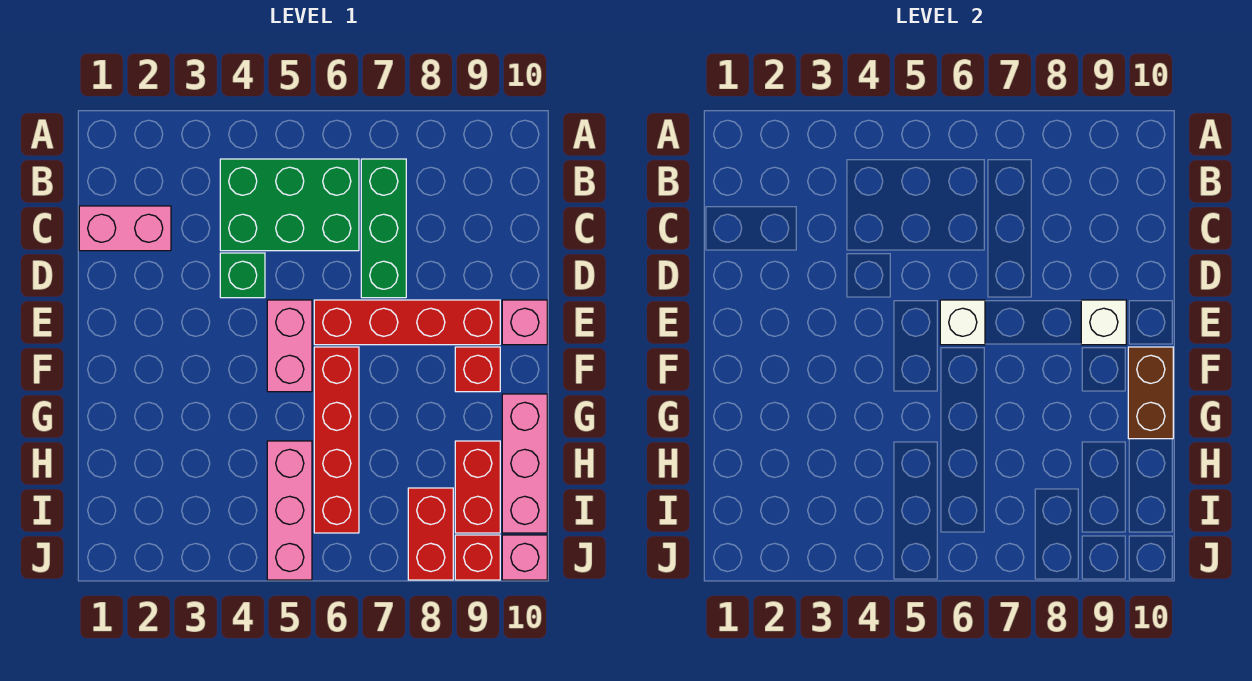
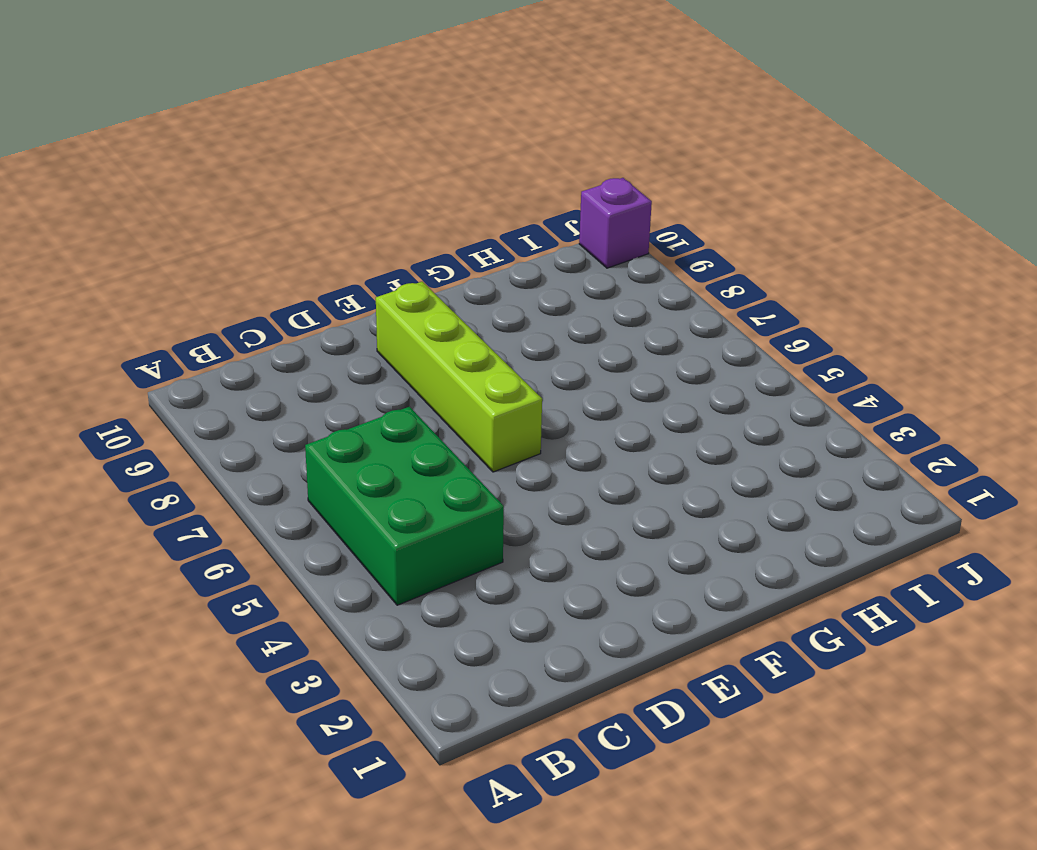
lime brick E6:E9 level 1 -> red brick E6:E9 level 1
purple brick J10 level 1 -> pink brick J10 level 1
none -> green brick B7:D7 level 1
none -> pink brick C1:C2 level 1
none -> green brick D4 level 1

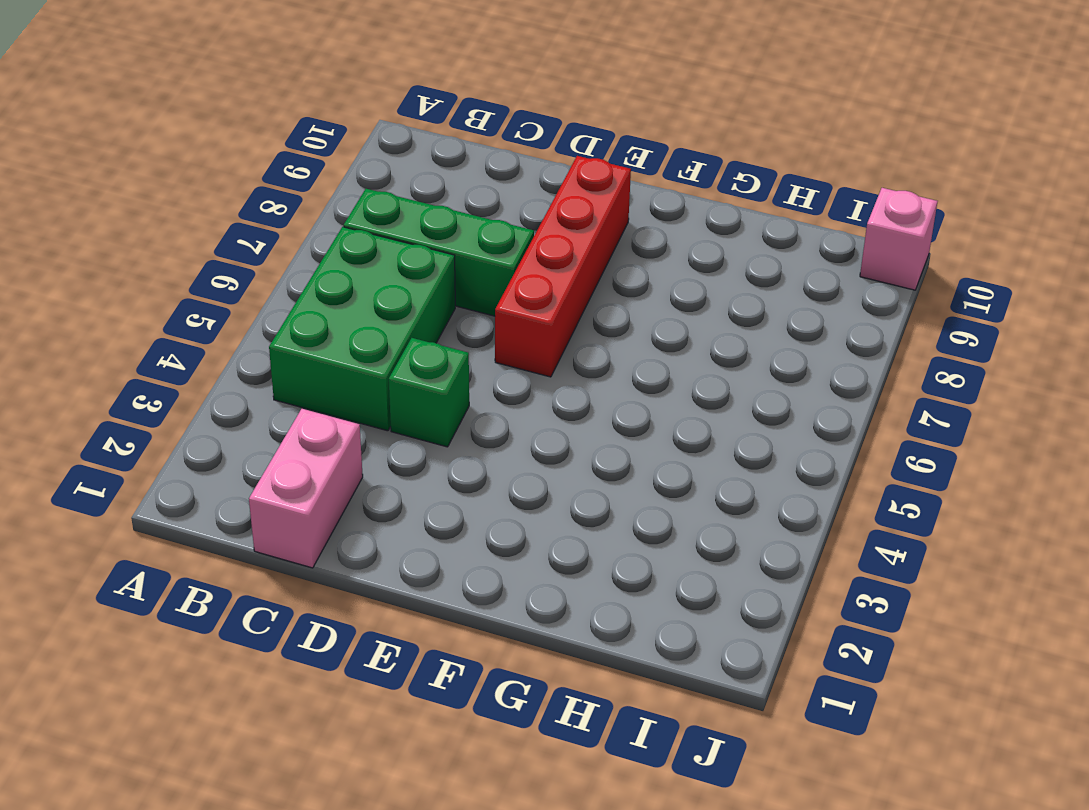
none -> pink brick E5:F5 level 1
none -> pink brick E10 level 1
none -> red brick F6:I6 level 1

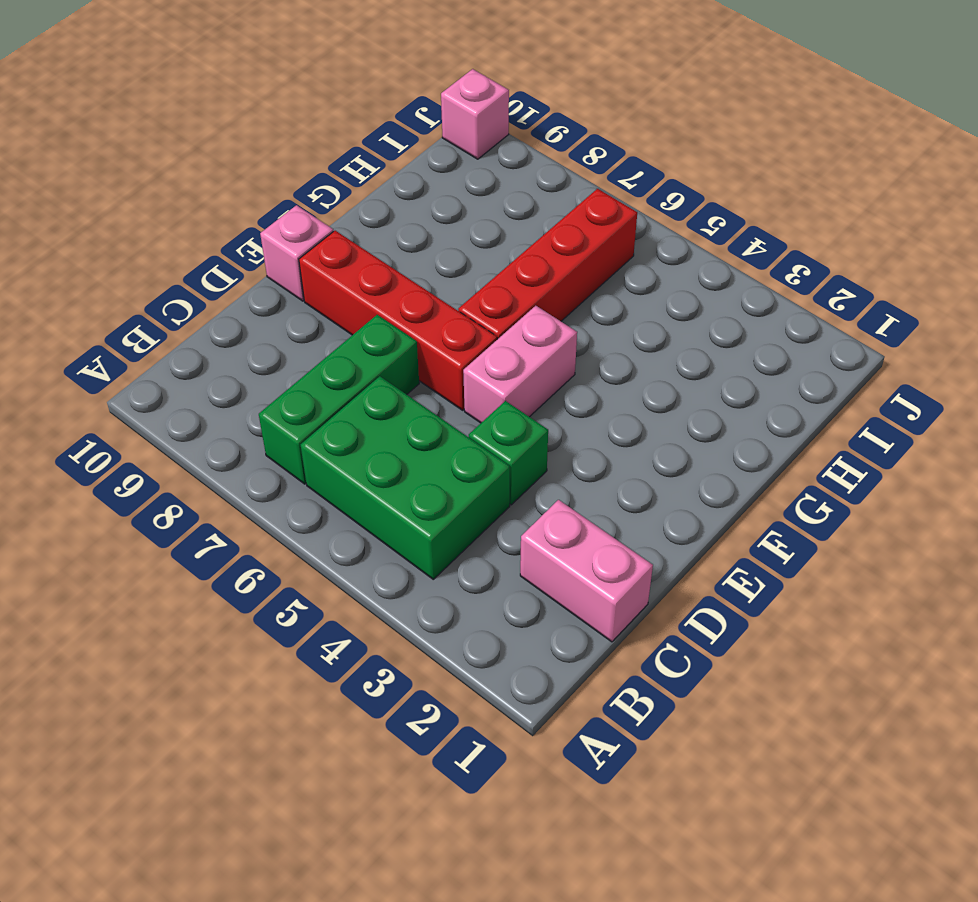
none -> red brick F9 level 1
none -> pink brick G10:I10 level 1
none -> pink brick H5:J5 level 1

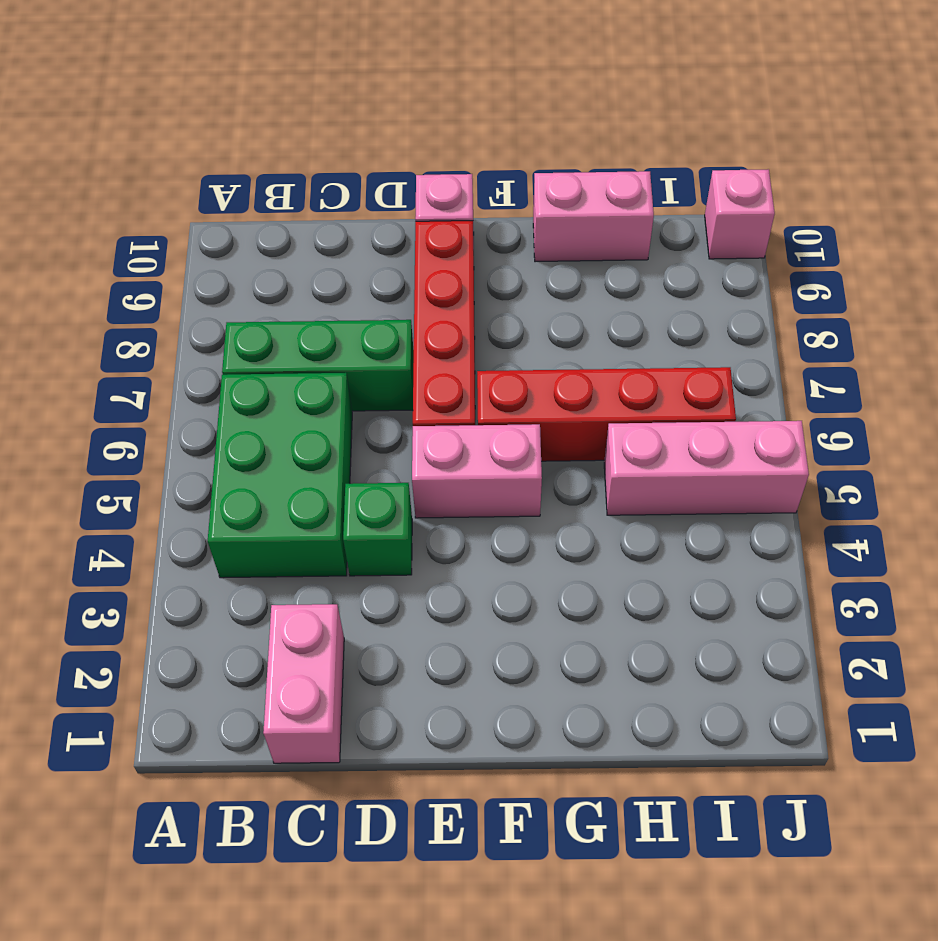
pink brick G10:H10 level 1 -> pink brick G10:I10 level 1
none -> red brick F9 level 1
none -> red brick H9:I9 level 1
none -> red brick I8:J8 level 1

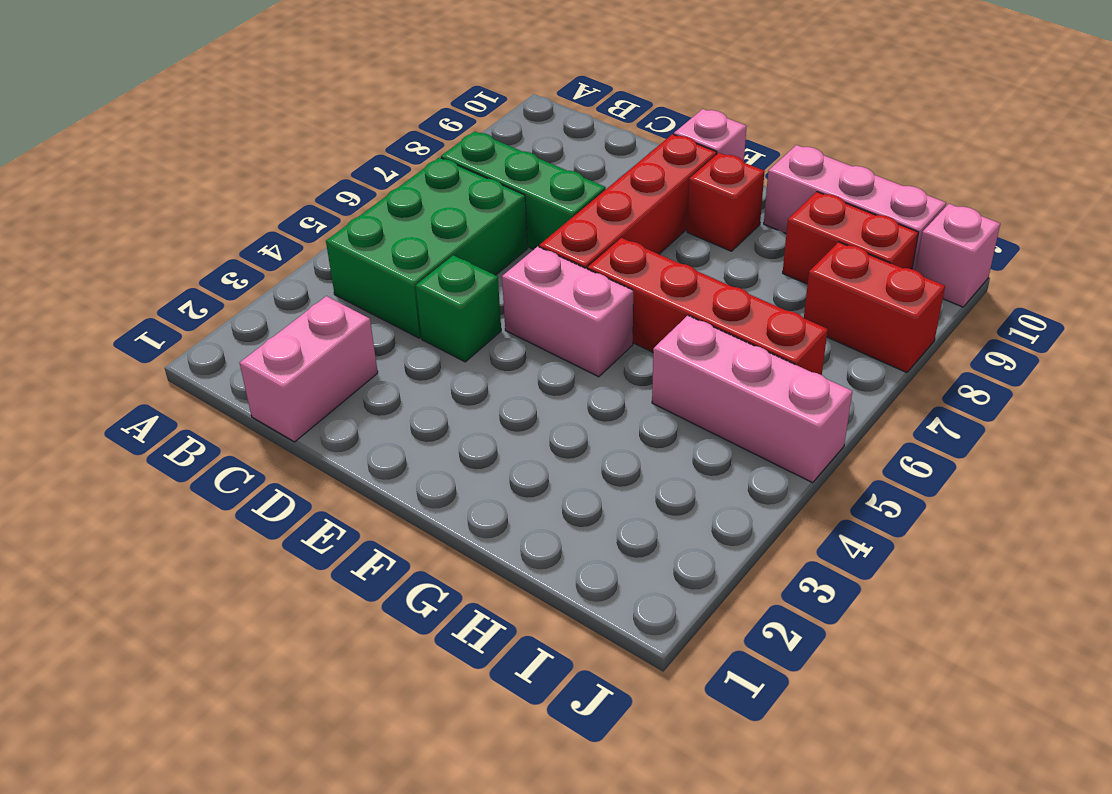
none -> red brick J9 level 1
none -> white brick E6 level 2
none -> white brick E9 level 2

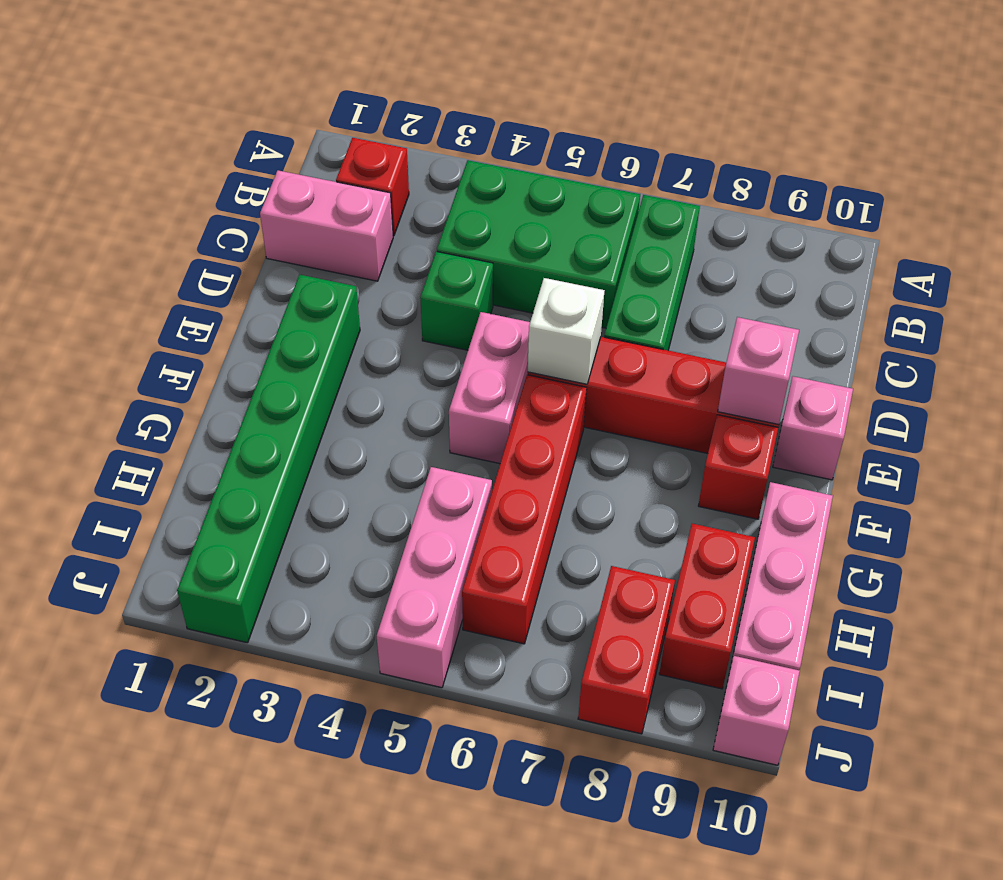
red brick B2 level 1 -> red brick J9 level 1
green brick E2:J2 level 1 -> none
pink brick E9 level 2 -> white brick E9 level 2
none -> brown brick F10:G10 level 2

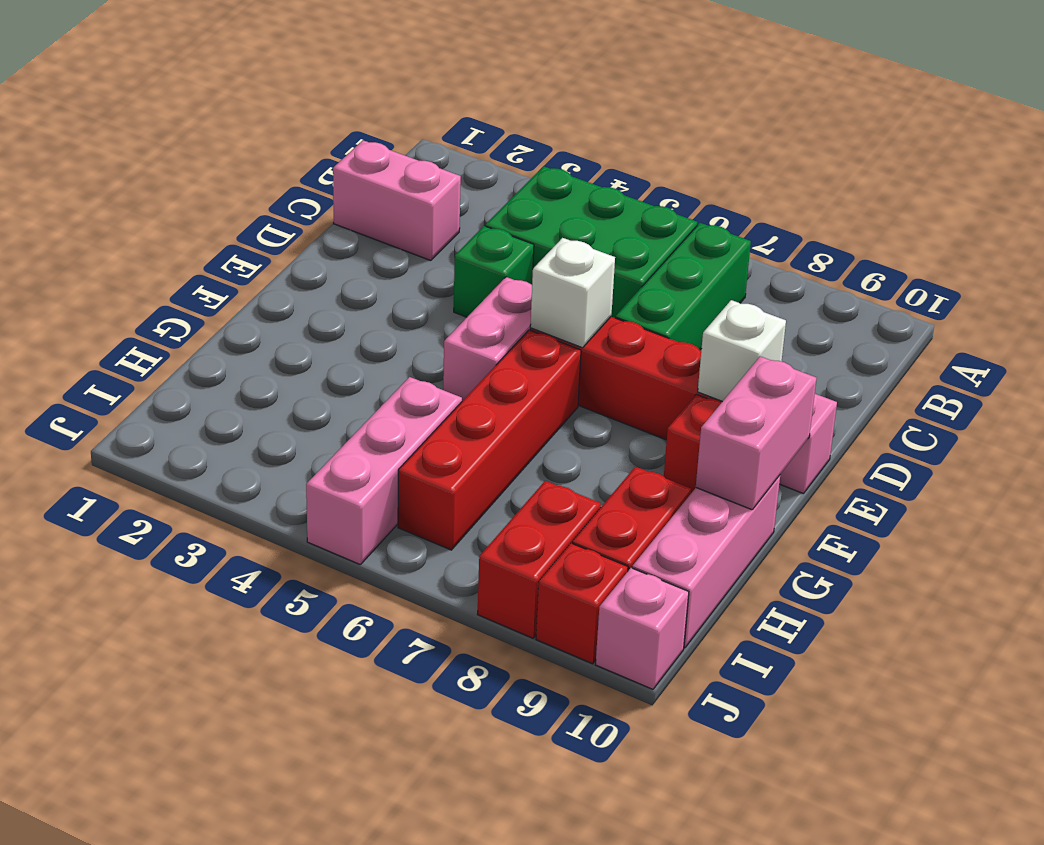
pink brick F10:G10 level 2 -> brown brick F10:G10 level 2

